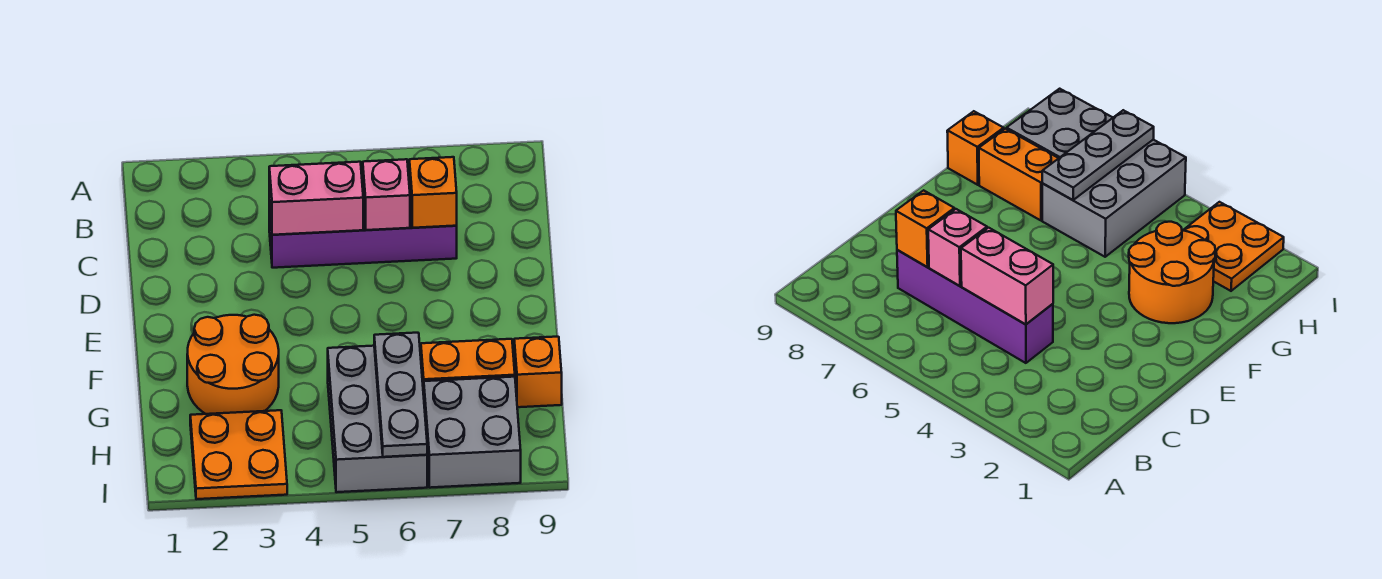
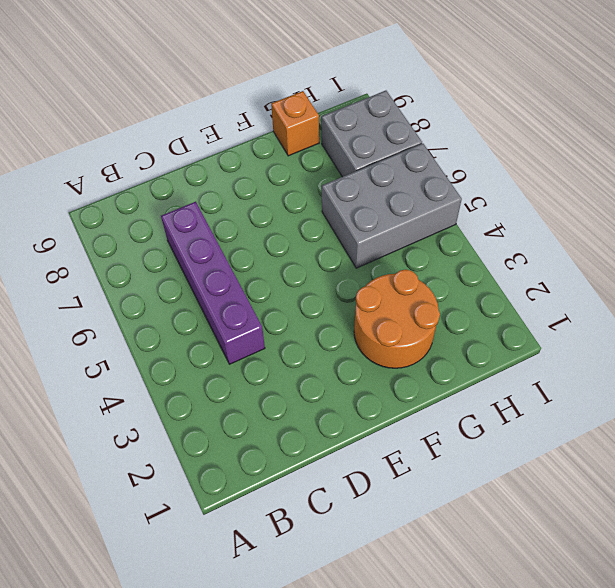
none -> orange brick G7:G8 level 1
none -> orange plate H2:I3 level 1

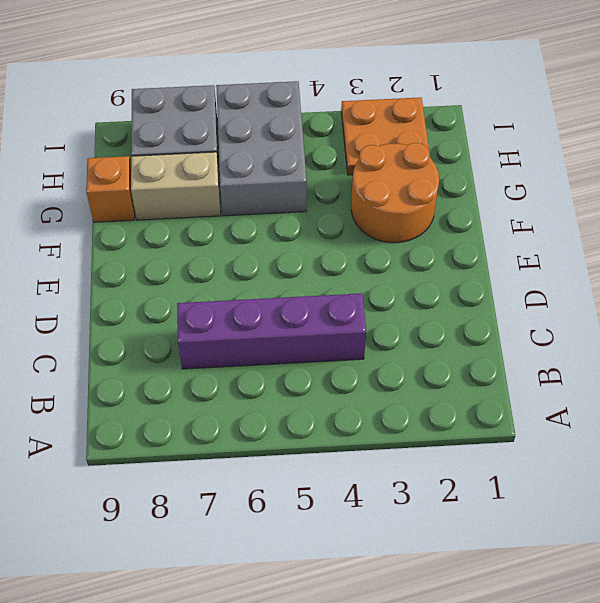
tan brick G7:G8 level 1 -> orange brick G7:G8 level 1
none -> pink brick C4:C5 level 2
none -> pink brick C6 level 2

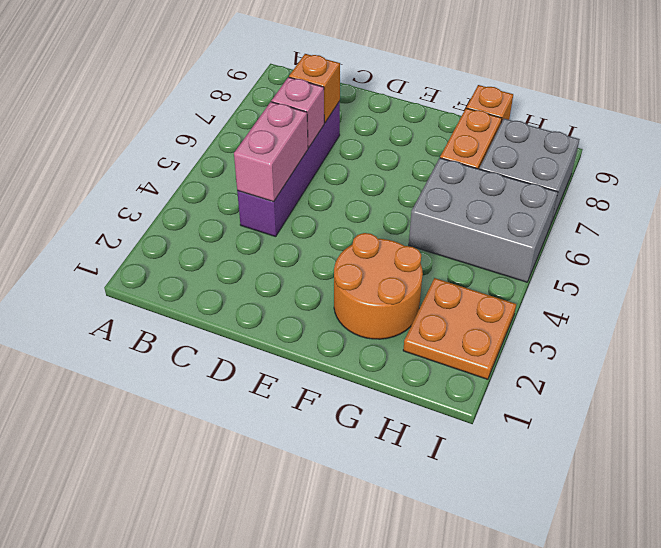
none -> grey plate G6:I6 level 2

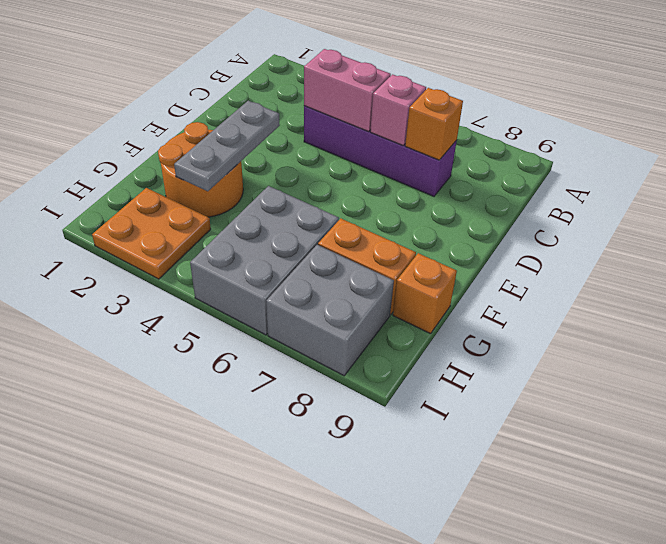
grey plate E3:G3 level 2 -> grey plate G6:I6 level 2

